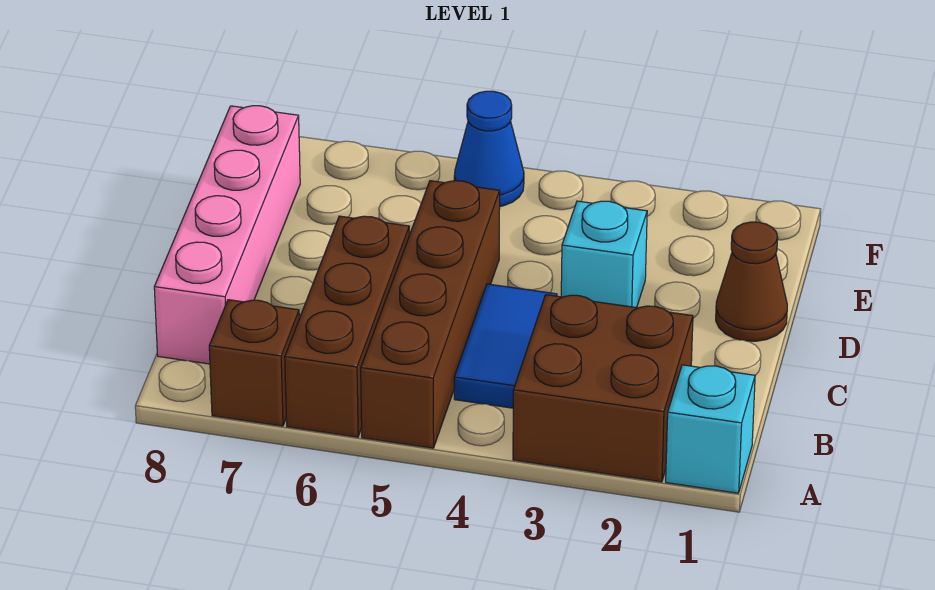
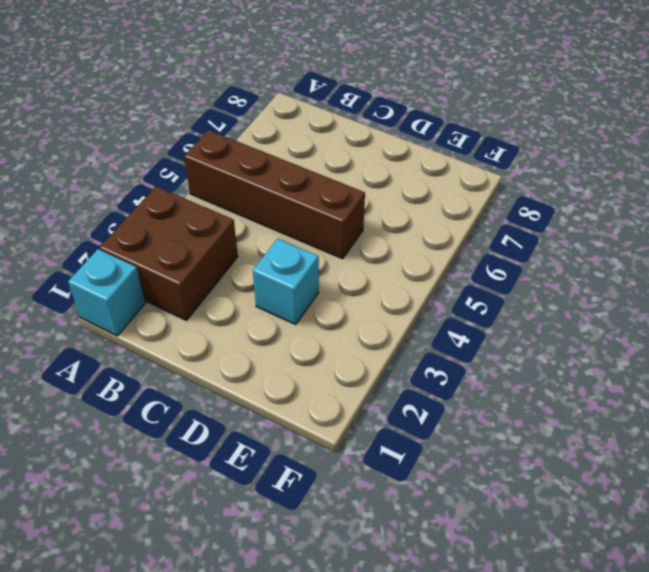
none -> brown brick A6:C6 level 1
none -> brown brick A7 level 1

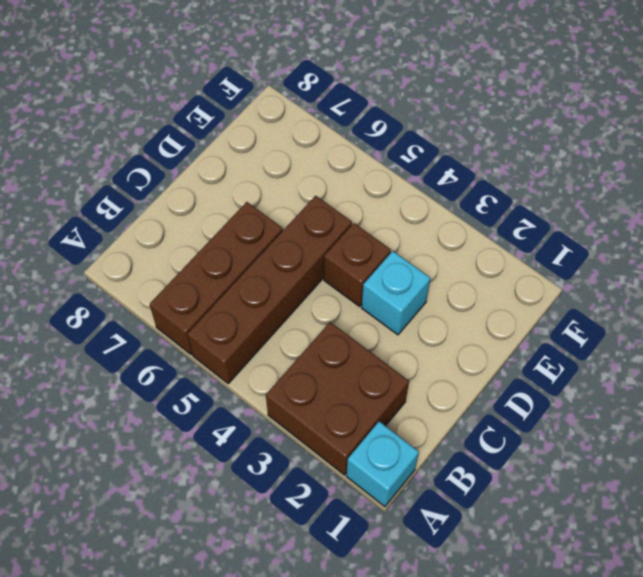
brown brick D4 level 1 -> brown brick A7 level 1
none -> blue tile B4:C4 level 1
none -> pink brick B8:E8 level 1

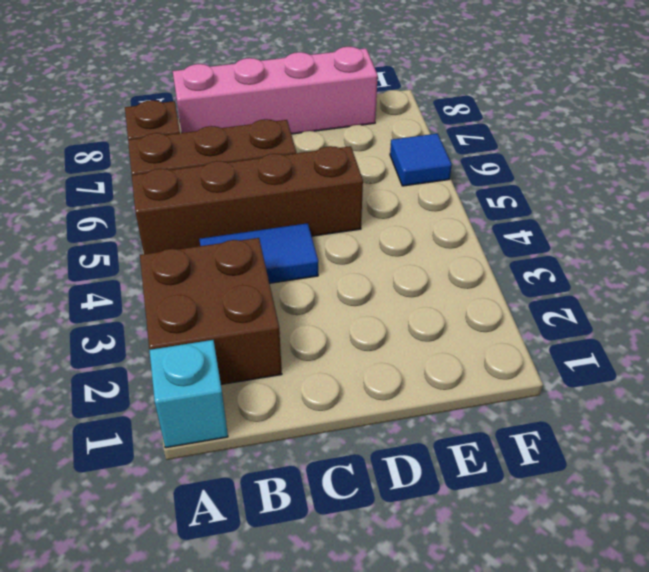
blue tile F6 level 1 -> none
none -> brown cone D1 level 1
none -> cyan brick D3 level 1

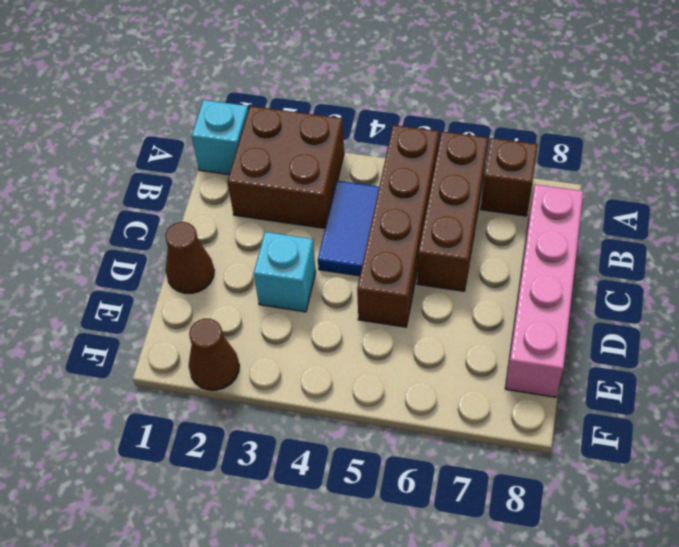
brown cone F2 level 1 -> none
none -> blue cone F5 level 1

